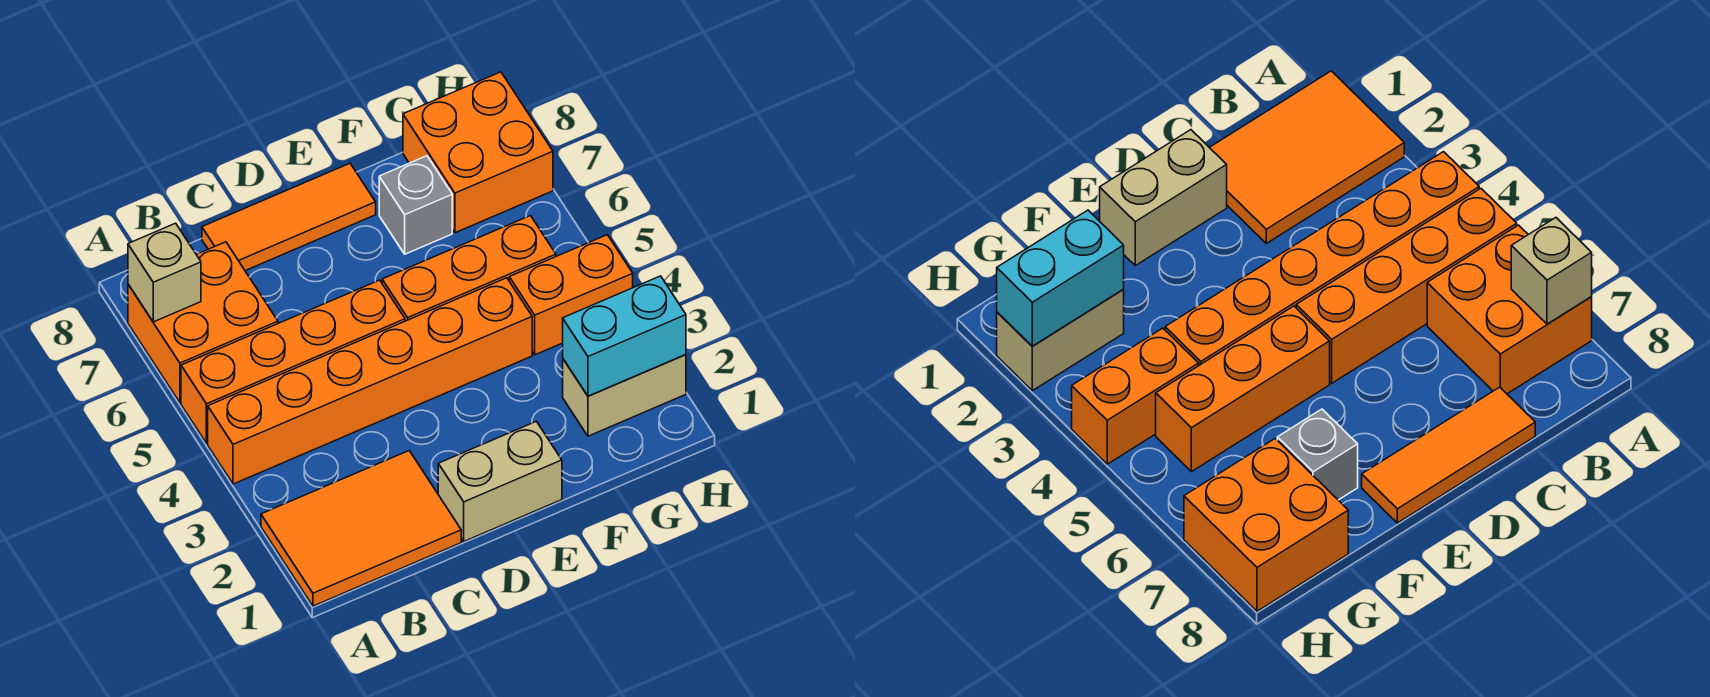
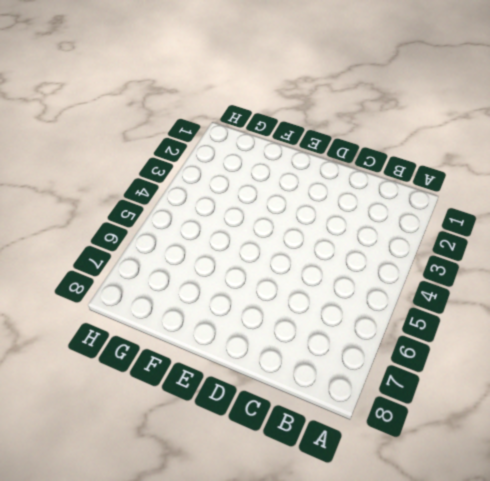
none -> orange tile A1:C2 level 1
none -> orange brick A4:F4 level 1
none -> orange brick A5:D5 level 1

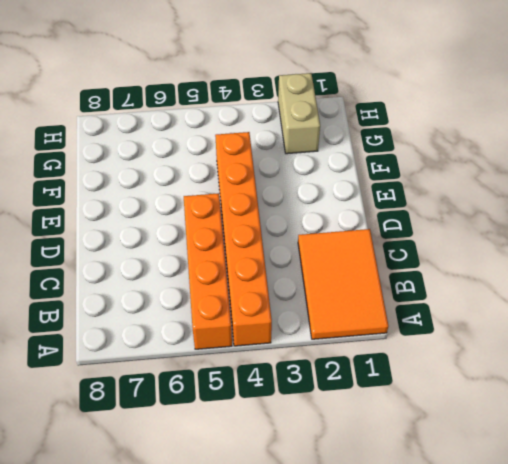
none -> orange brick A6:B7 level 1
none -> orange tile C8:E8 level 1
none -> tan brick D1:E1 level 1

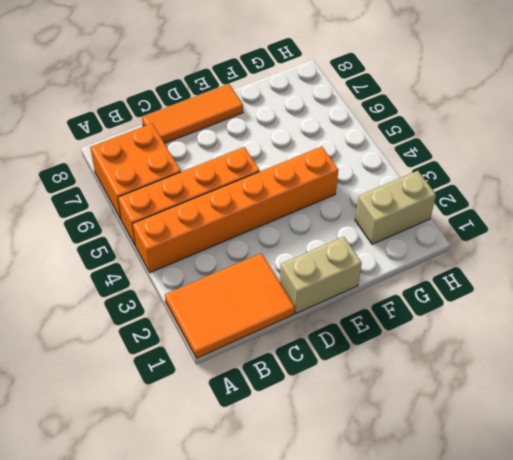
none -> orange brick E5:G5 level 1
none -> grey brick F7 level 1
none -> orange brick G4:H4 level 1

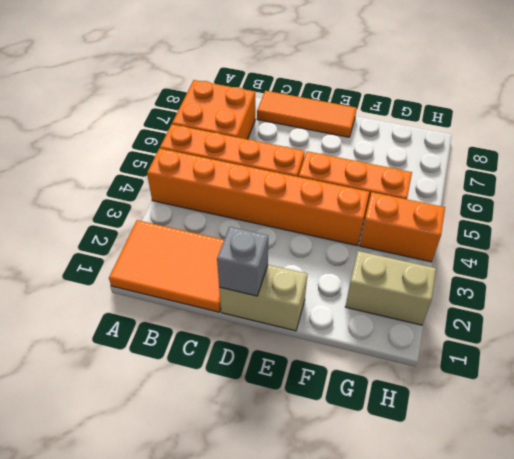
grey brick D1 level 2 -> grey brick F7 level 1
none -> orange brick G7:H8 level 1
none -> tan brick A7 level 2
none -> cyan brick G2:H2 level 2

